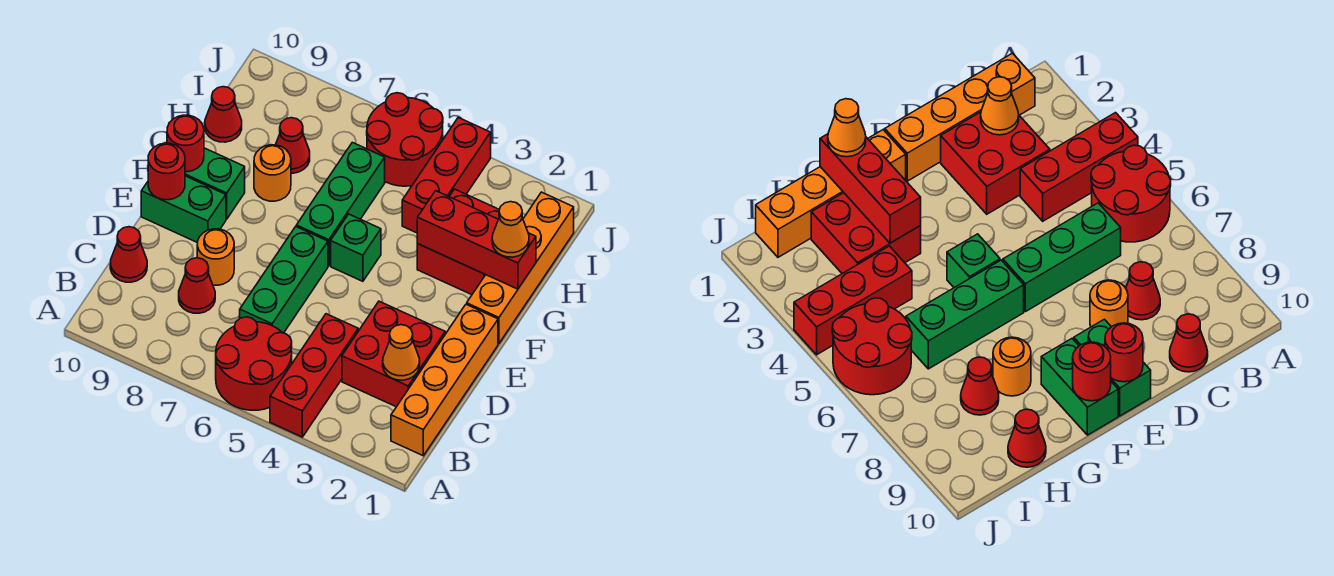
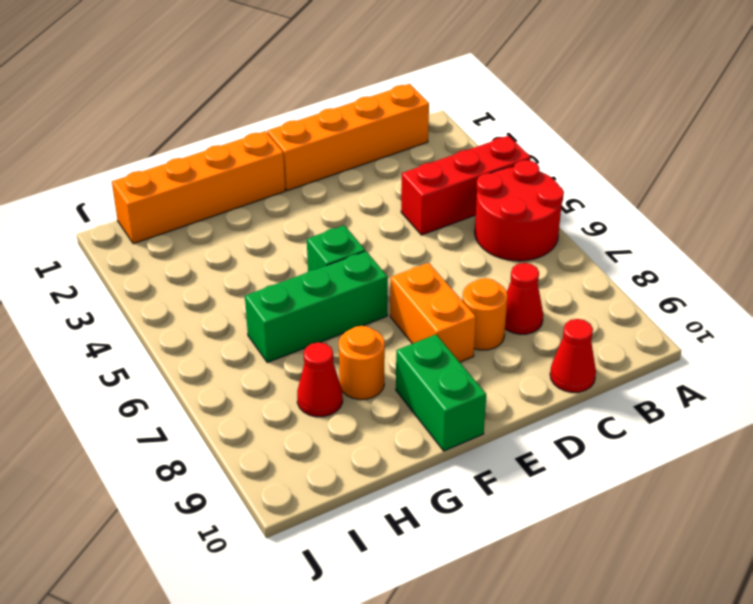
orange brick E7:E8 level 1 -> none
none -> red brick C2:D3 level 1
none -> green brick C6:E6 level 1
none -> green brick E9:E10 level 1

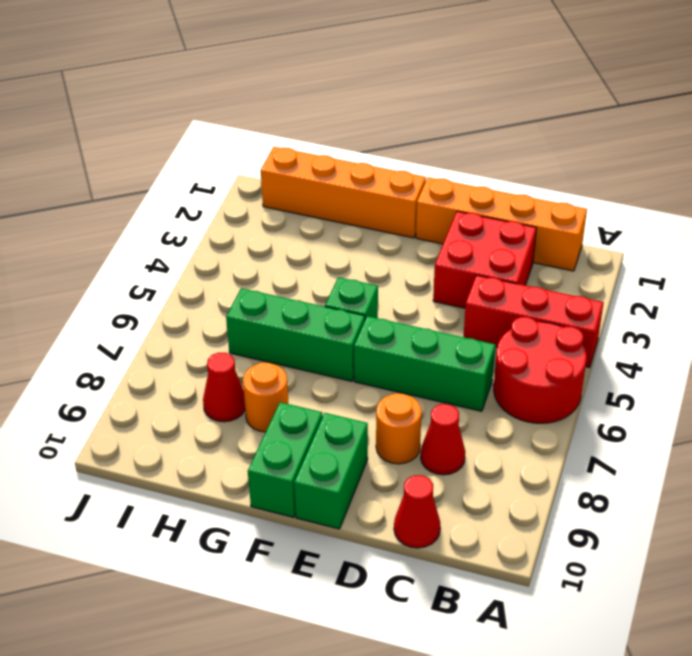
none -> red brick G2:H3 level 1
none -> red brick H4:J4 level 1
none -> red cone H10 level 1

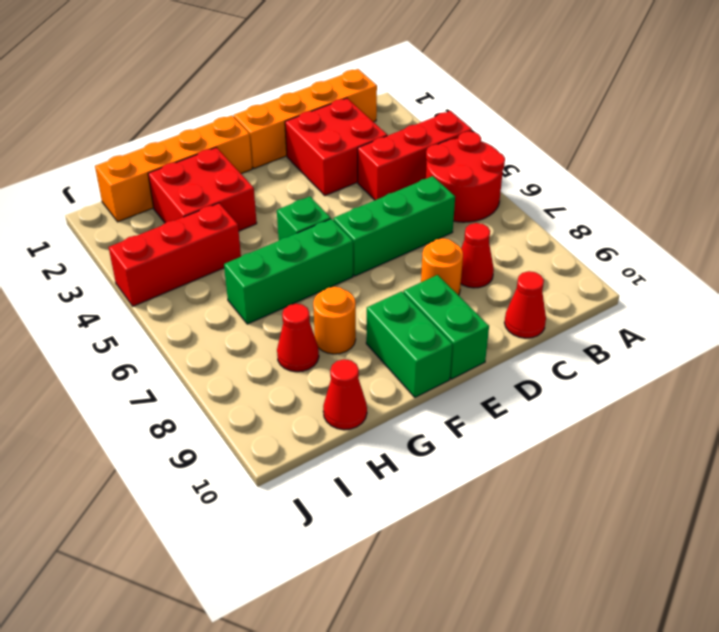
none -> red round brick I5:J6 level 1
none -> orange cone C2 level 2
none -> red round brick E10 level 2

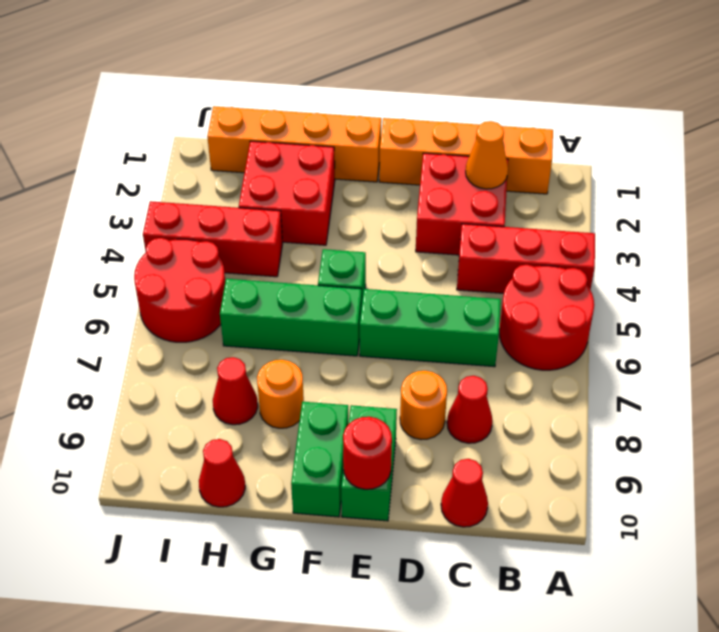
none -> red round brick F10 level 2
none -> red brick G1:G3 level 2
none -> orange cone G1 level 3

